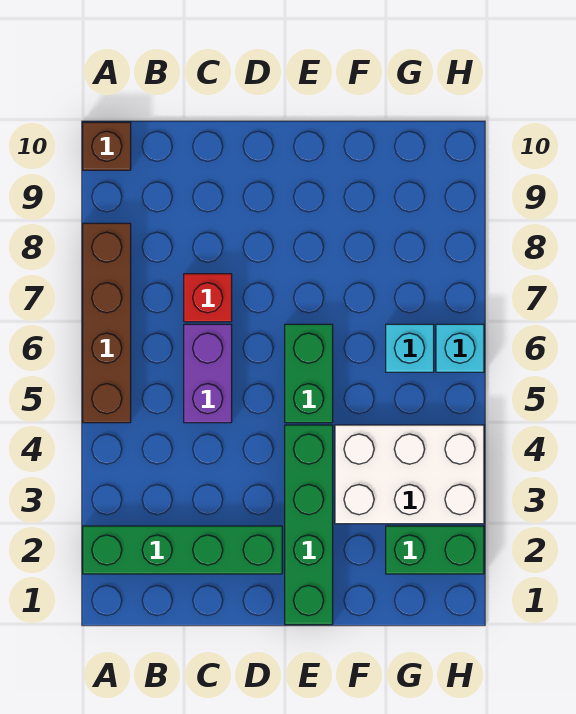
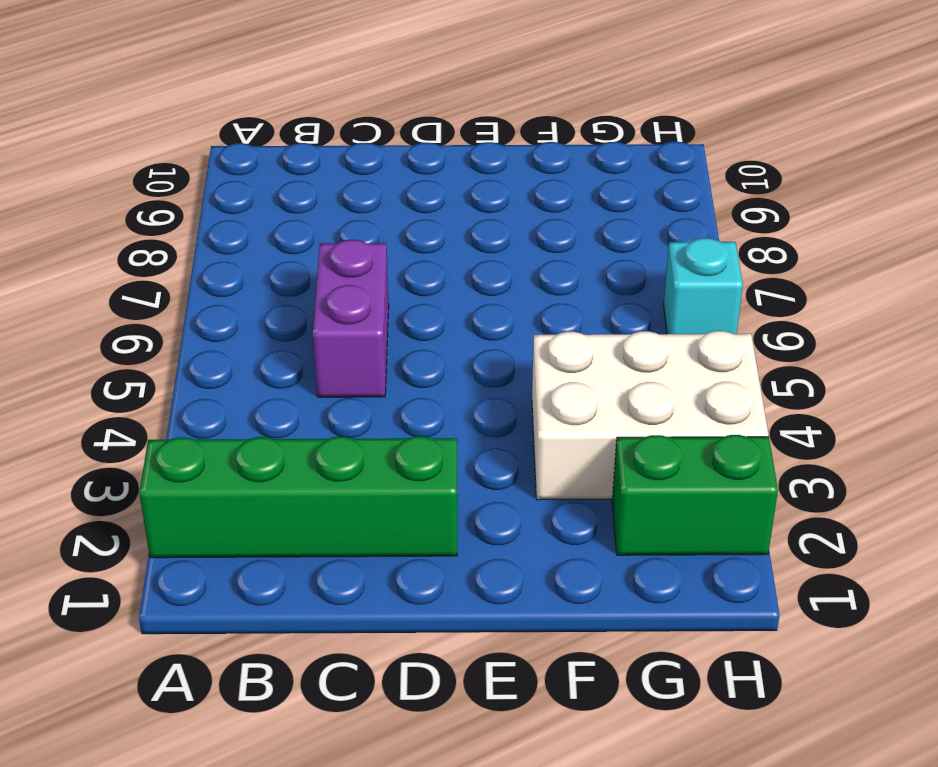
none -> brown brick A5:A8 level 1
none -> brown brick A10 level 1

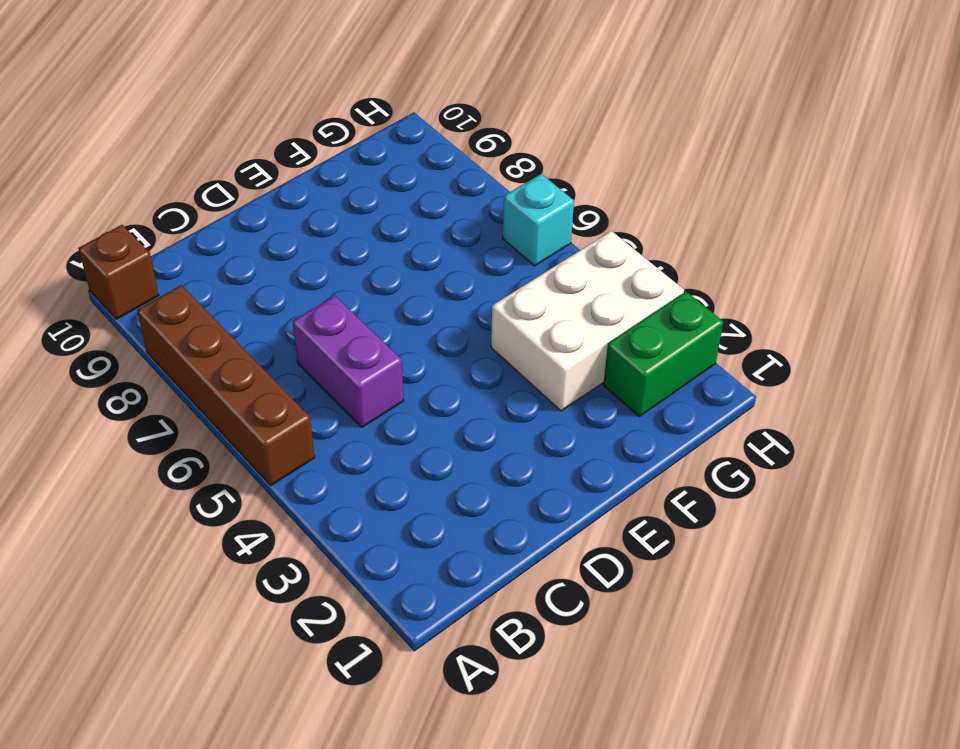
none -> green brick A2:D2 level 1
none -> red brick C7 level 1

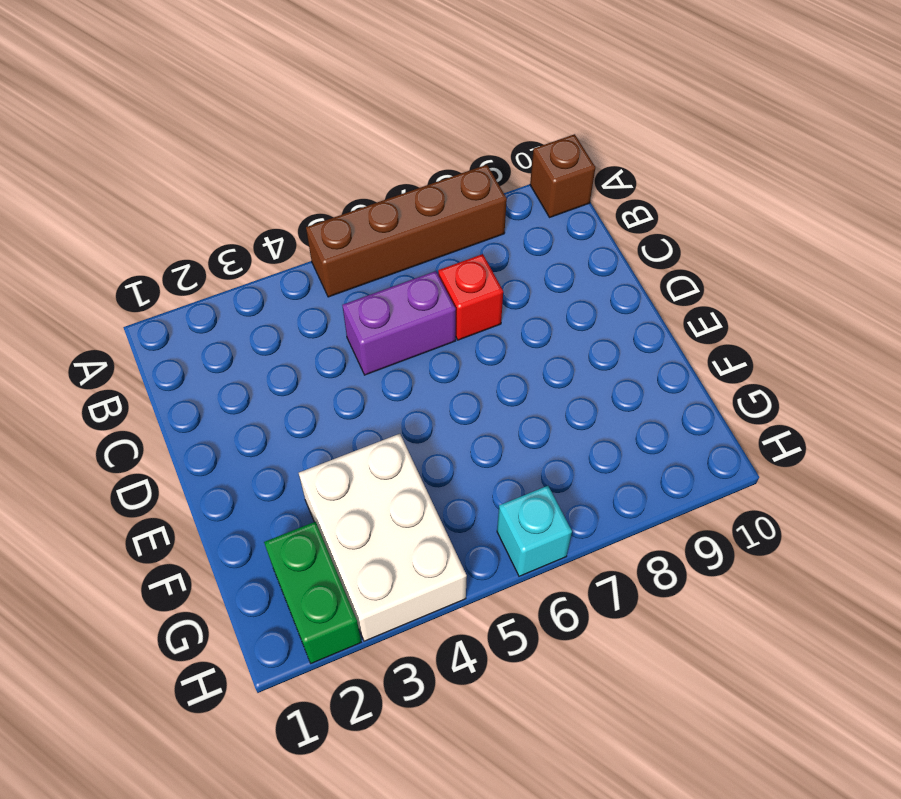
none -> green brick A2:D2 level 1
none -> green brick E1:E4 level 1

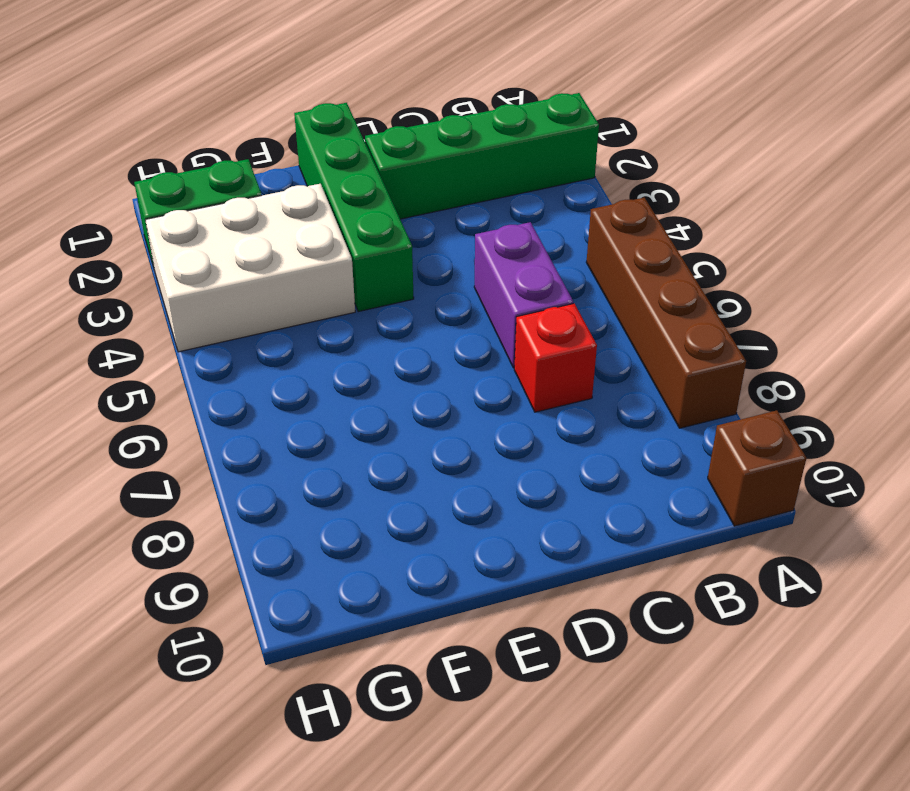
none -> green brick E5:E6 level 1
none -> cyan brick G6 level 1

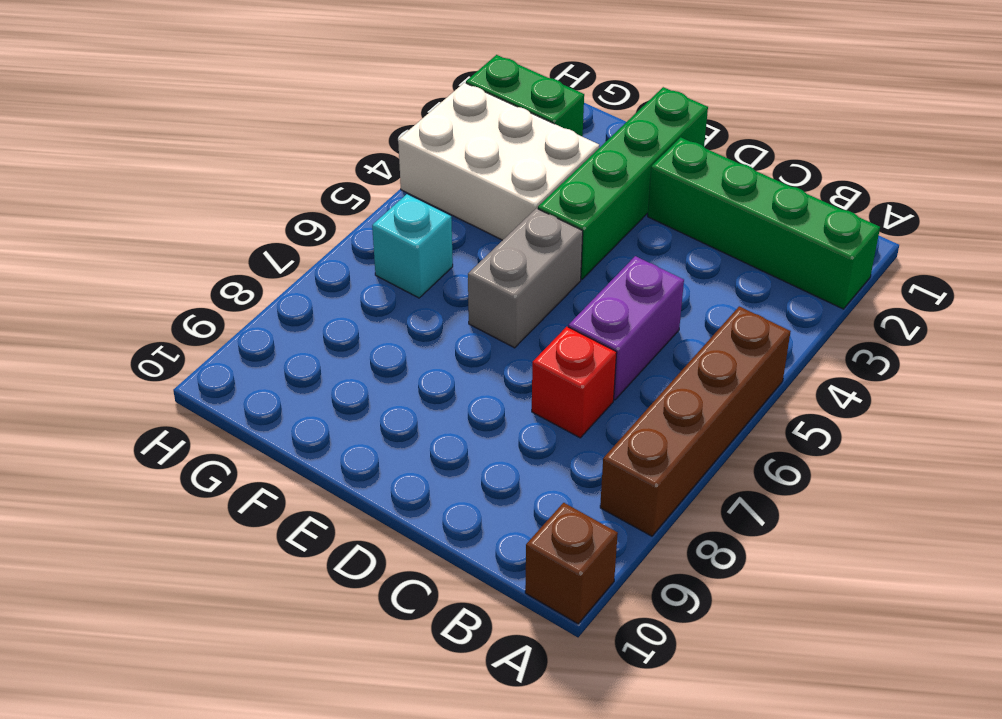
grey brick E5:E6 level 1 -> green brick E5:E6 level 1
none -> cyan brick H6 level 1

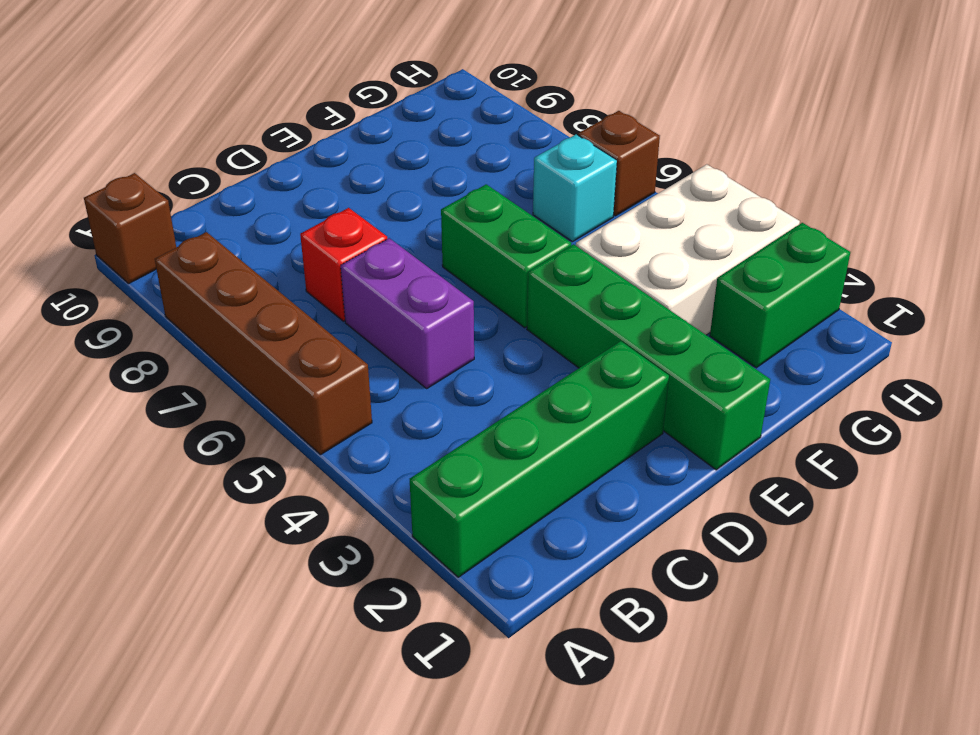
brown brick H6 level 1 -> cyan brick H6 level 1

